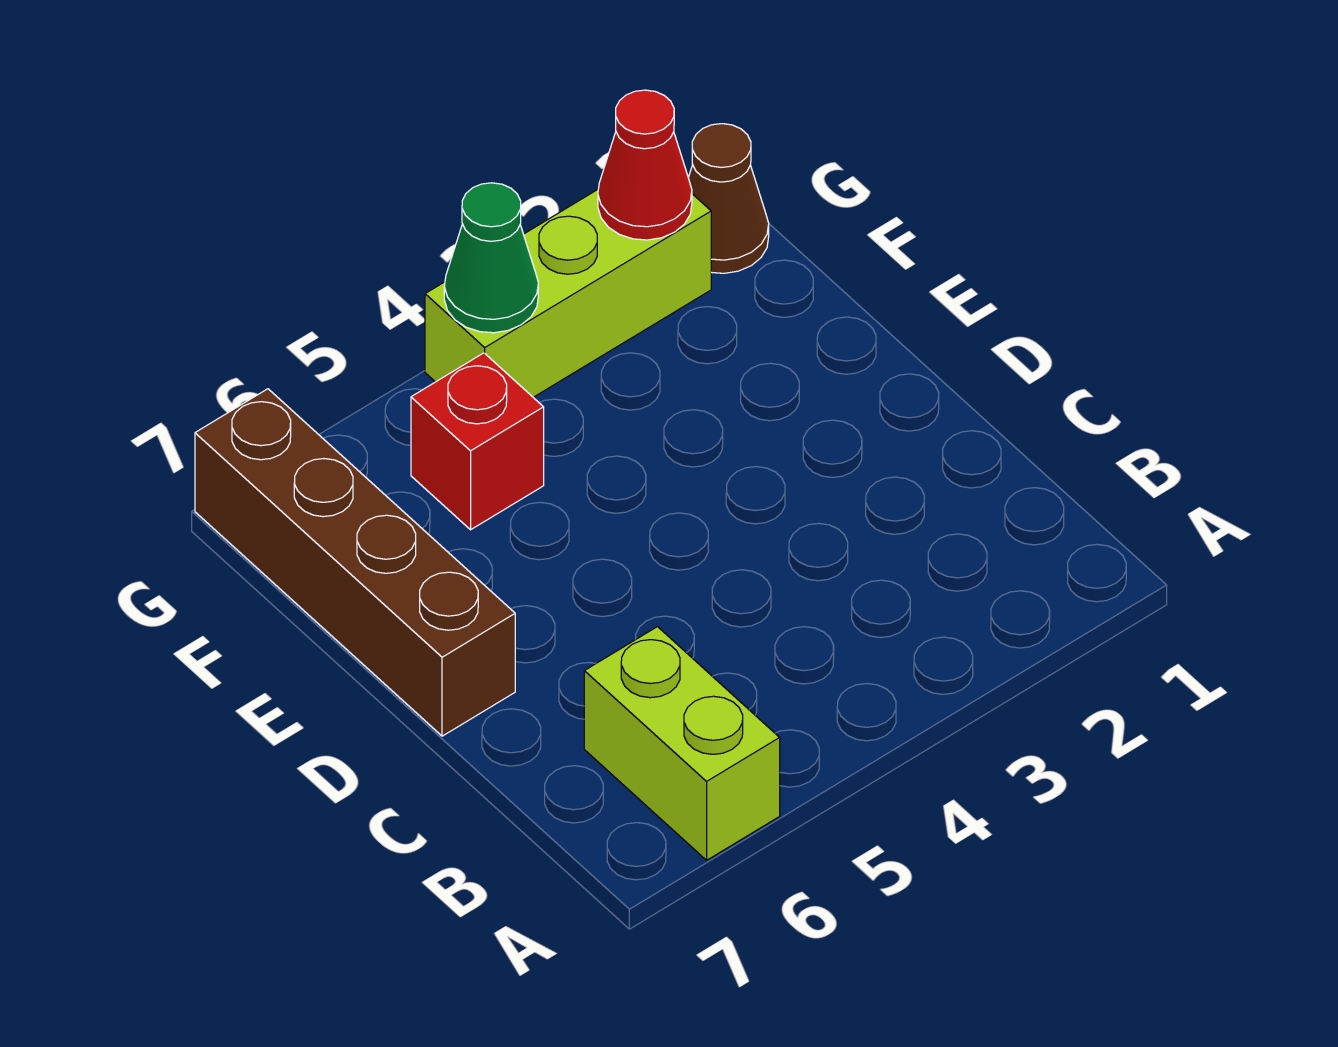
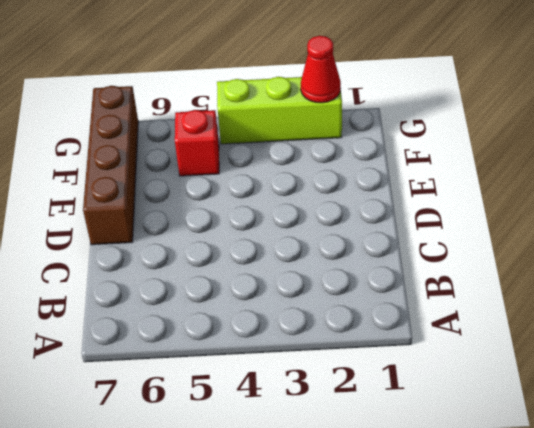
none -> lime brick A6:B6 level 1
none -> brown cone G1 level 1

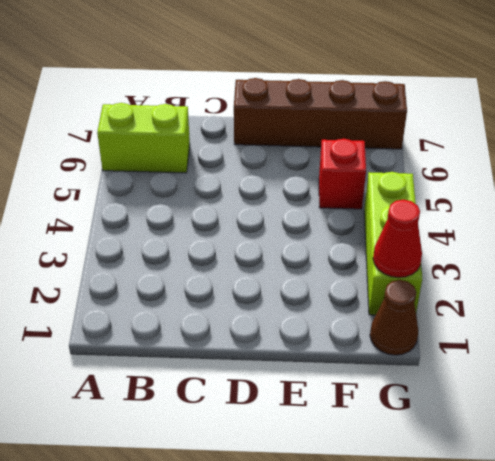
none -> green cone G4 level 2

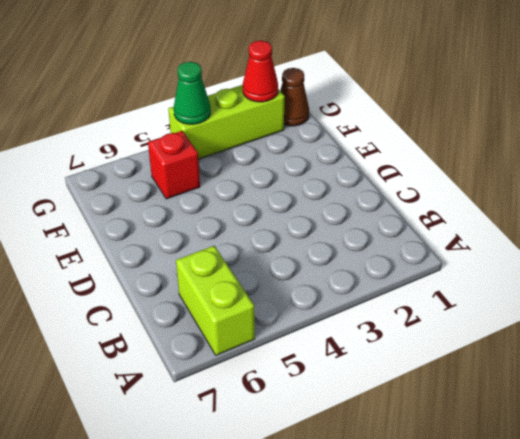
none -> brown brick D7:G7 level 1

